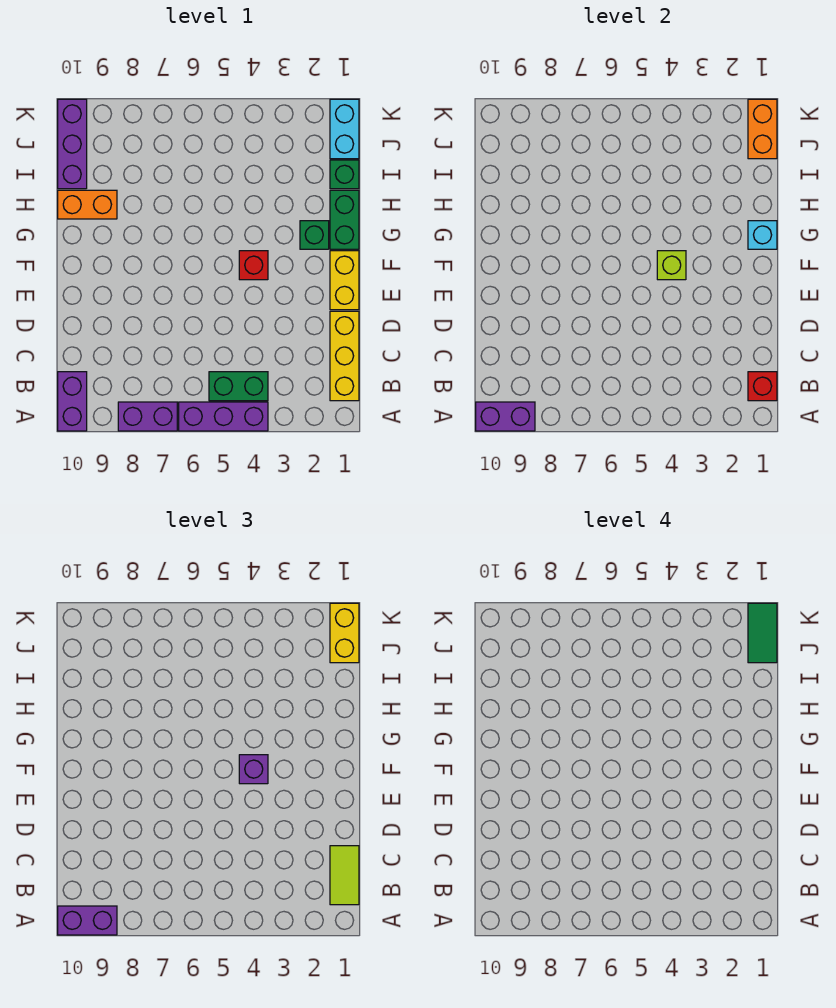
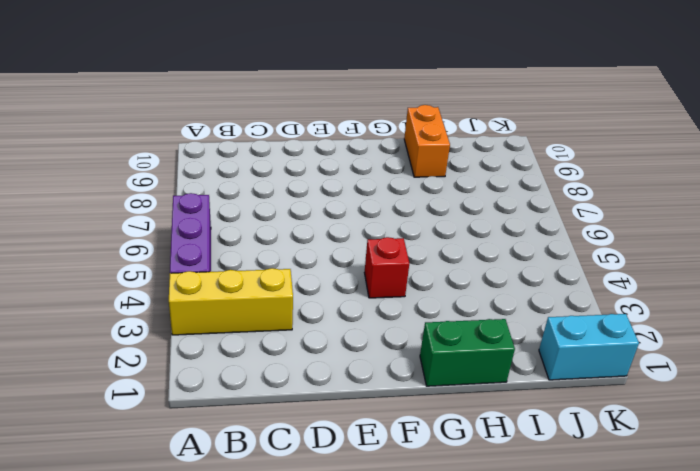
yellow brick A3:C3 level 1 -> yellow brick B1:D1 level 1
none -> purple brick A7:A8 level 1
none -> purple brick A10:B10 level 1
none -> green brick B4:B5 level 1

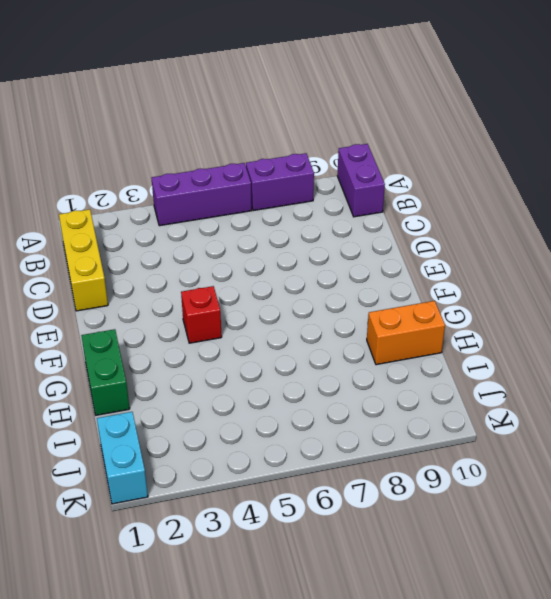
none -> green brick B4:B5 level 1
none -> yellow brick E1:F1 level 1
none -> green brick G2 level 1

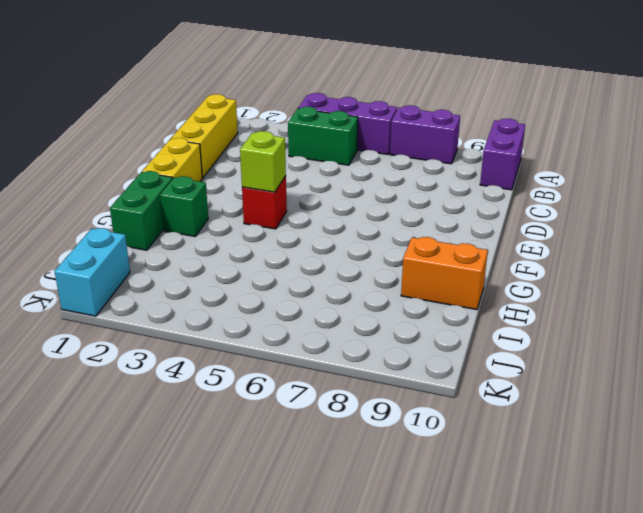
none -> green brick I1 level 1
none -> purple brick I10:K10 level 1
none -> purple brick A9:A10 level 2

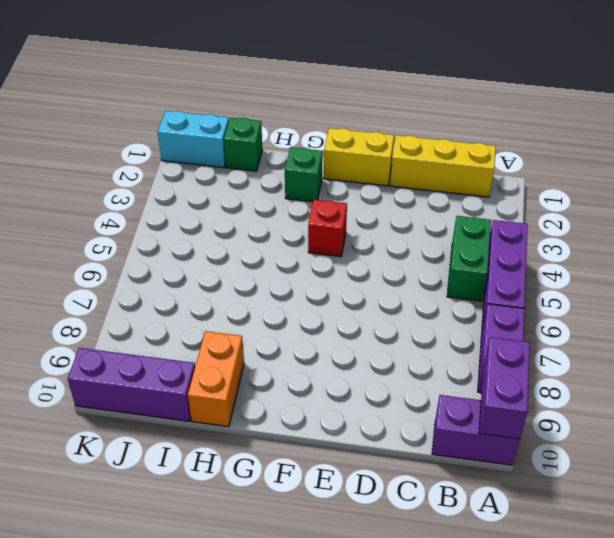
none -> green brick G1:H1 level 1
none -> red brick B1 level 2
none -> lime brick F4 level 2

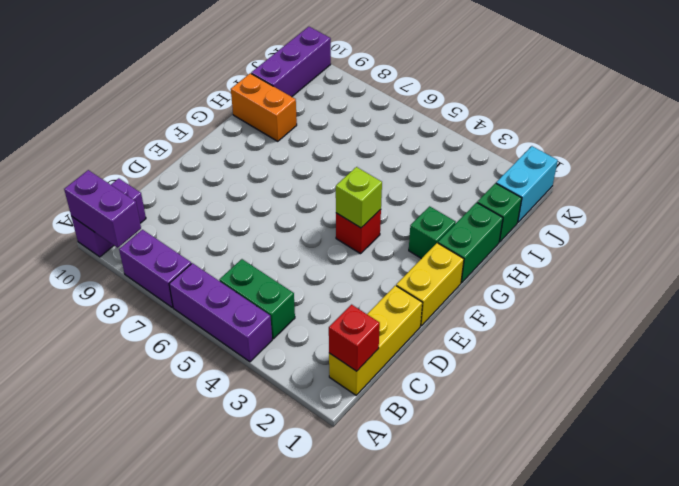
none -> cyan brick G1 level 2
none -> orange brick J1:K1 level 2
none -> purple brick A9:A10 level 3

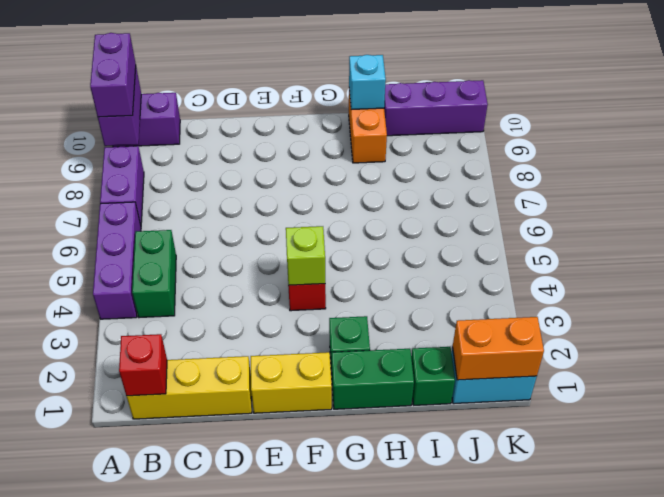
cyan brick H10 level 2 -> cyan brick G1 level 2
none -> lime tile B1:C1 level 3
none -> purple brick F4 level 3
none -> yellow brick J1:K1 level 3

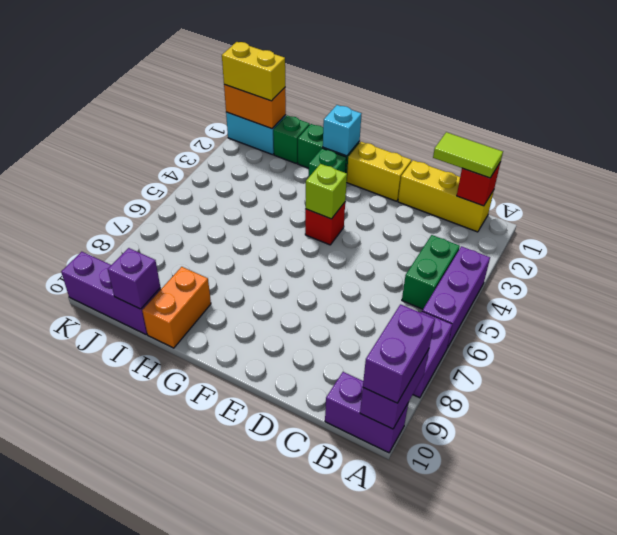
purple brick I10 level 2 -> purple brick F4 level 3
none -> green tile J1:K1 level 4

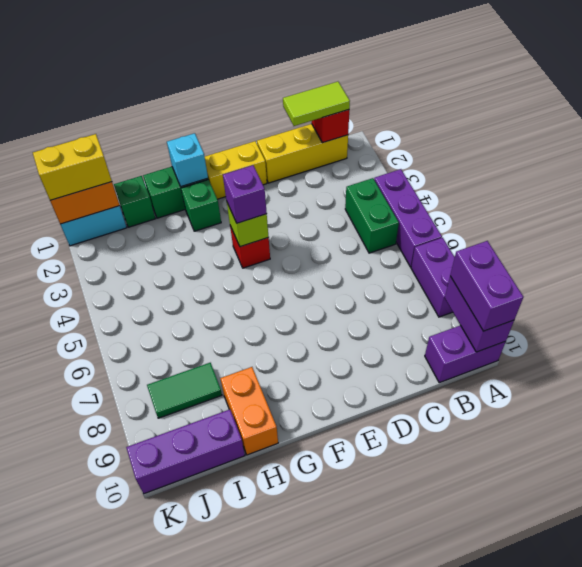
green tile I8:J8 level 1 -> green tile J1:K1 level 4

